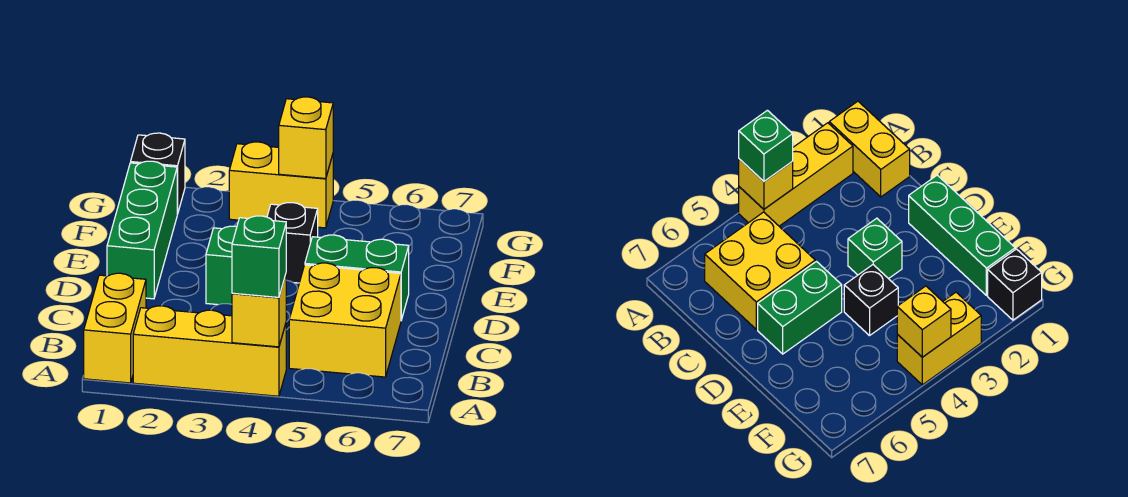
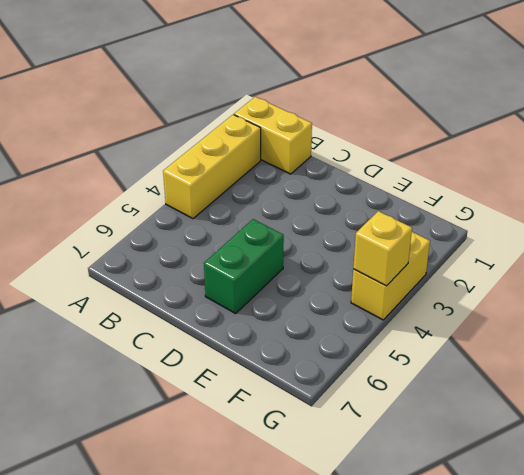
none -> yellow brick B5:C6 level 1
none -> green brick D1:F1 level 1
none -> green brick D3 level 1

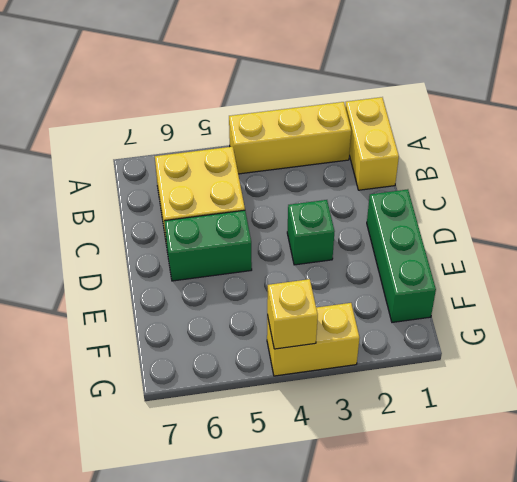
none -> black brick E4 level 1
none -> black brick G1 level 1
none -> yellow brick A4 level 2

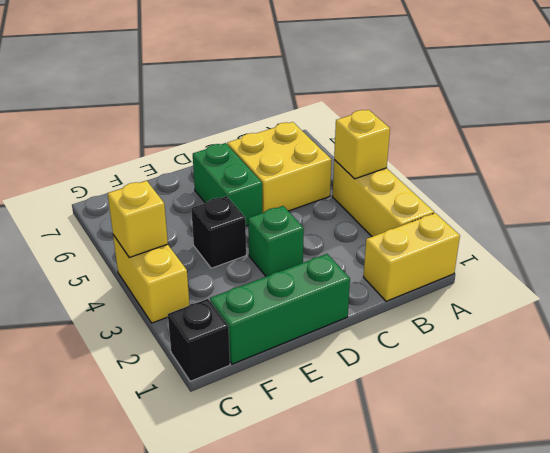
none -> green brick A4 level 3

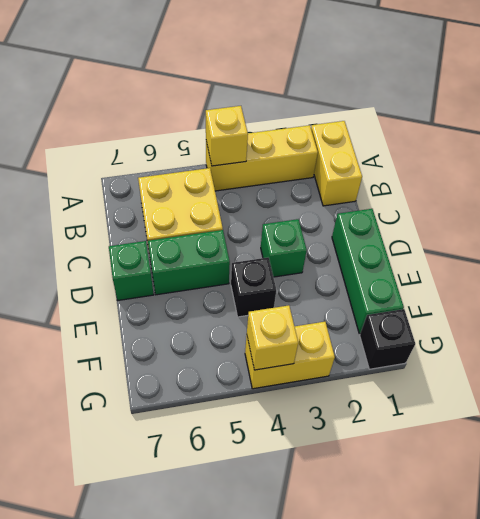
green brick D7 level 1 -> green brick A4 level 3

